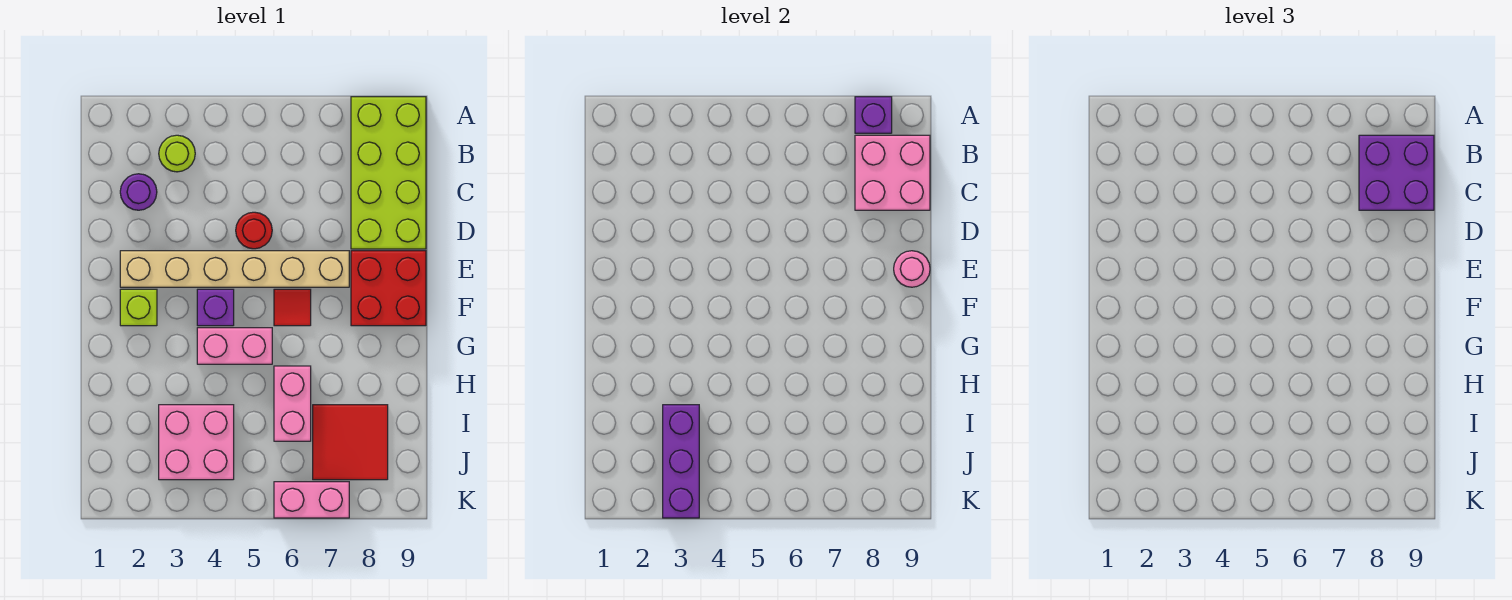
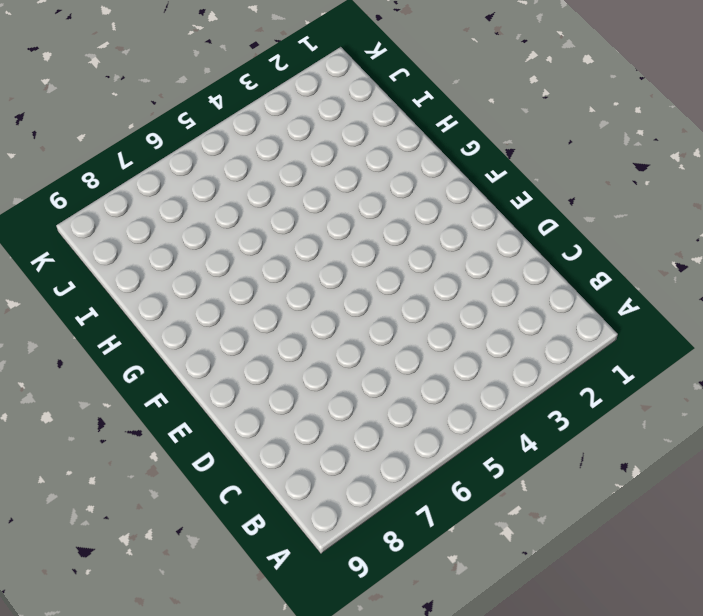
none -> lime brick A8:D9 level 1
none -> lime round brick B3 level 1
none -> purple round brick C2 level 1

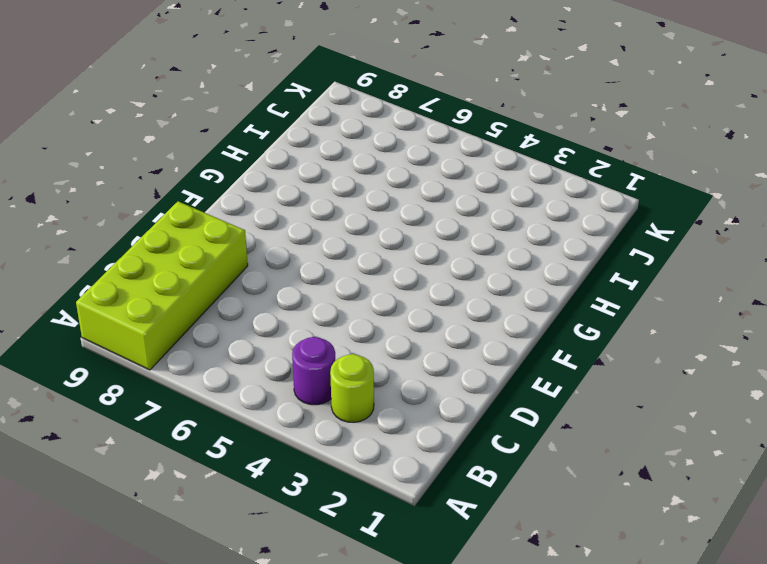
purple round brick B4 level 1 -> purple round brick C2 level 1
none -> red round brick D5 level 1
none -> tan brick E2:E7 level 1
none -> red brick E8:F9 level 1

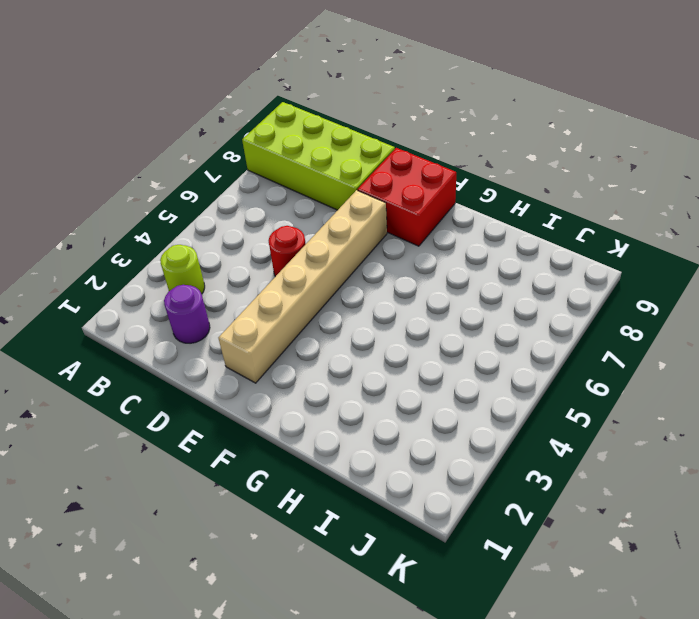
none -> lime brick F2 level 1
none -> purple brick F4 level 1
none -> red tile F6 level 1

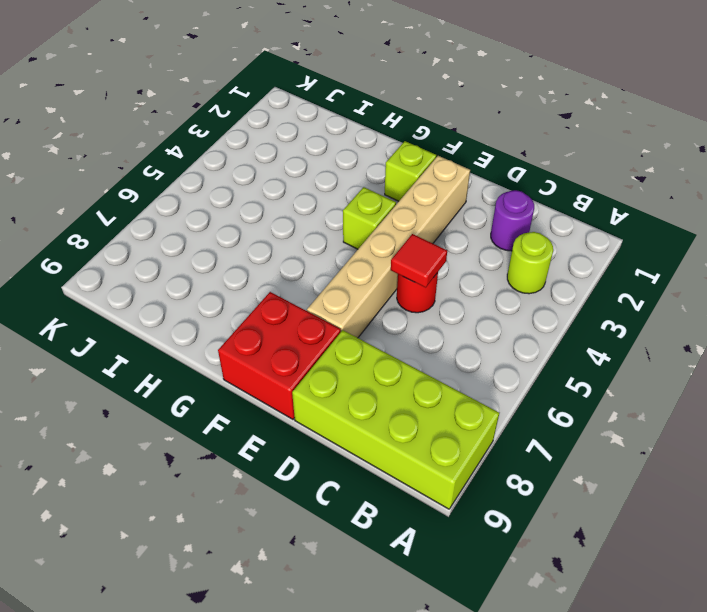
red tile D5 level 2 -> red tile F6 level 1
lime brick F4 level 1 -> purple brick F4 level 1
none -> pink brick G4:G5 level 1
none -> pink brick H6:I6 level 1
none -> pink brick I3:J4 level 1

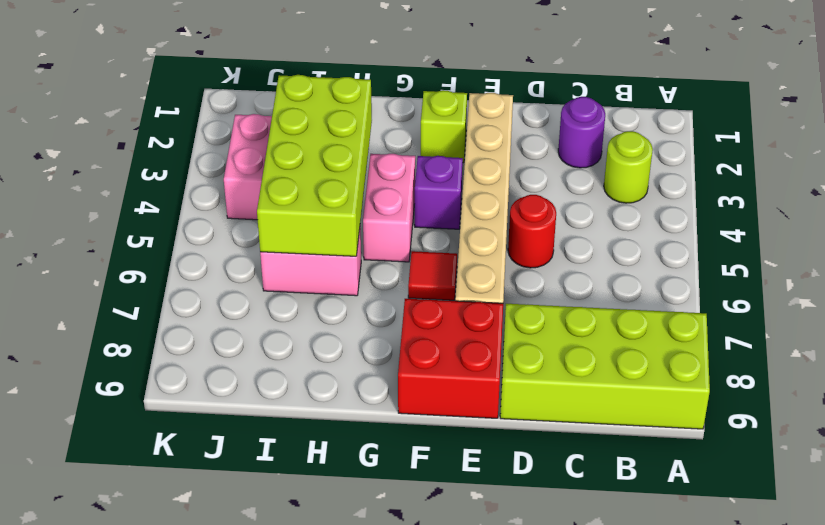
lime brick H3:I6 level 2 -> purple brick I3:K3 level 2
none -> red tile I7:J8 level 1
none -> pink brick K6:K7 level 1
none -> purple brick A8 level 2

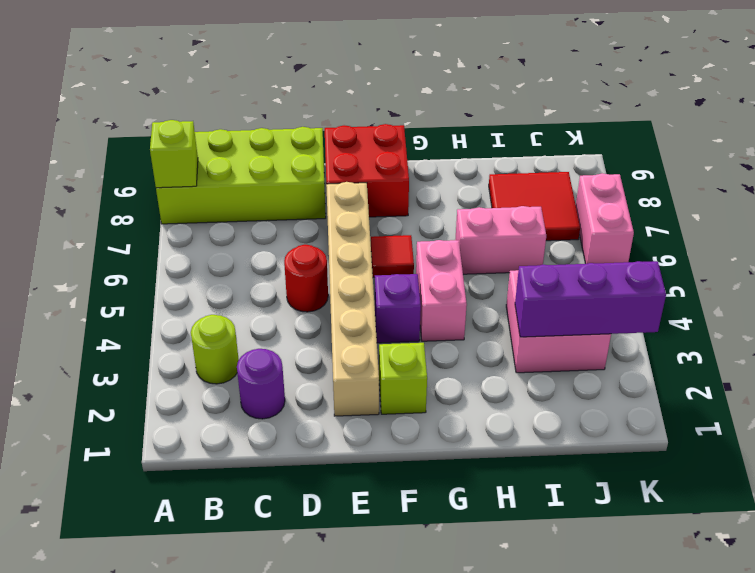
lime brick A8 level 2 -> purple brick A8 level 2
none -> pink brick B8:C9 level 2
none -> pink round brick E9 level 2
none -> purple brick B8:C9 level 3

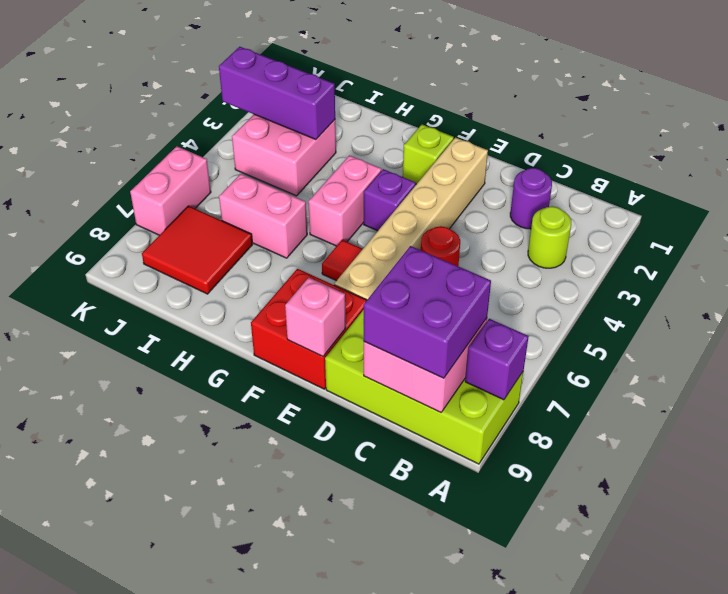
pink brick E9 level 2 -> pink round brick E9 level 2

